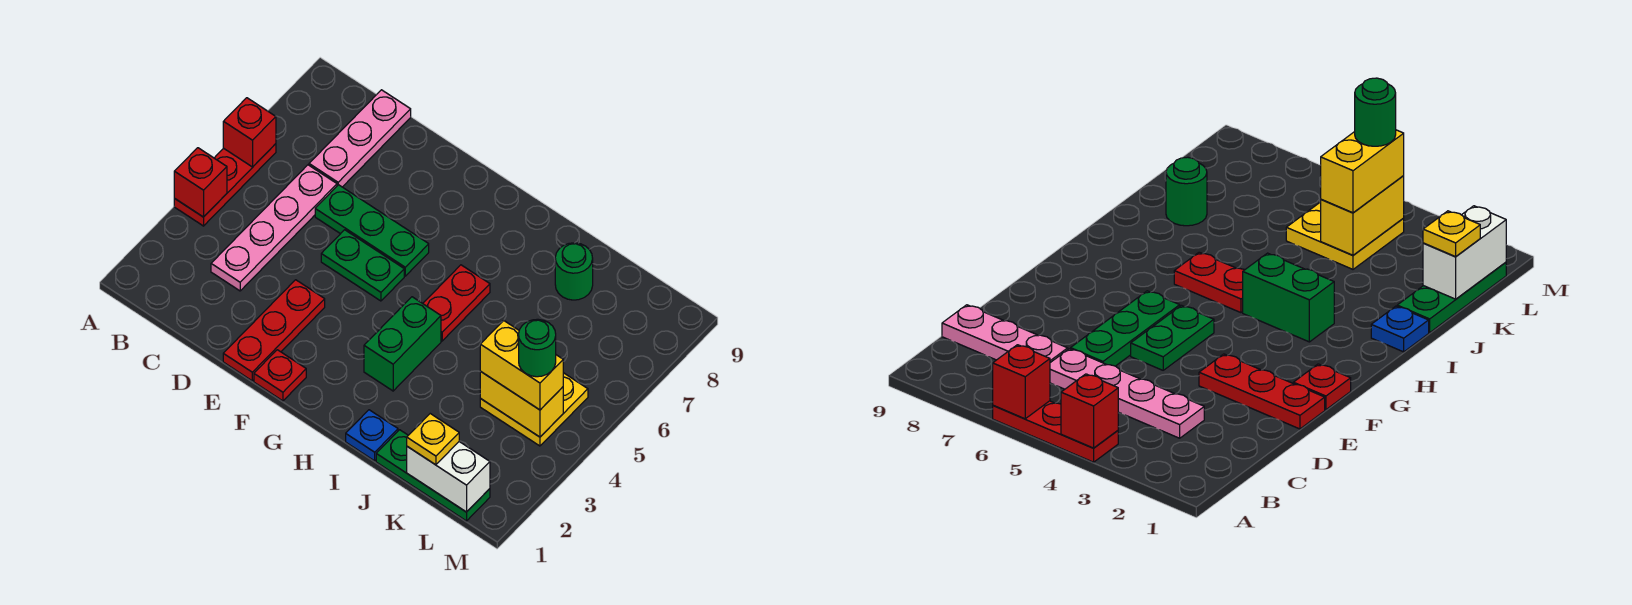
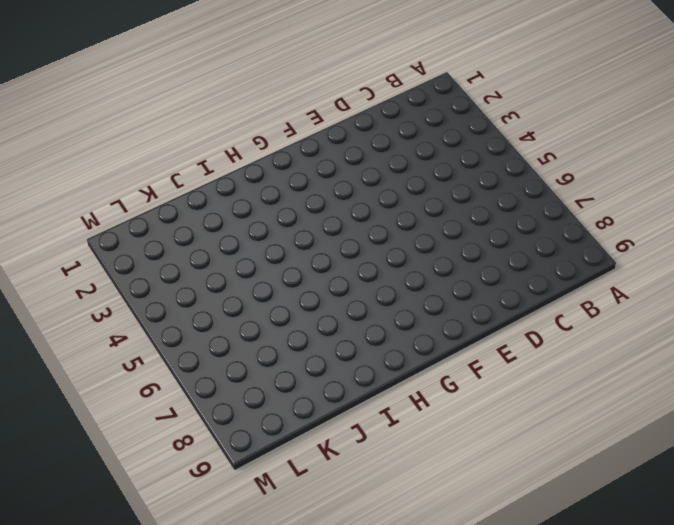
none -> red plate A4:A6 level 1
none -> pink plate C3:C6 level 1
none -> pink plate C7:C9 level 1

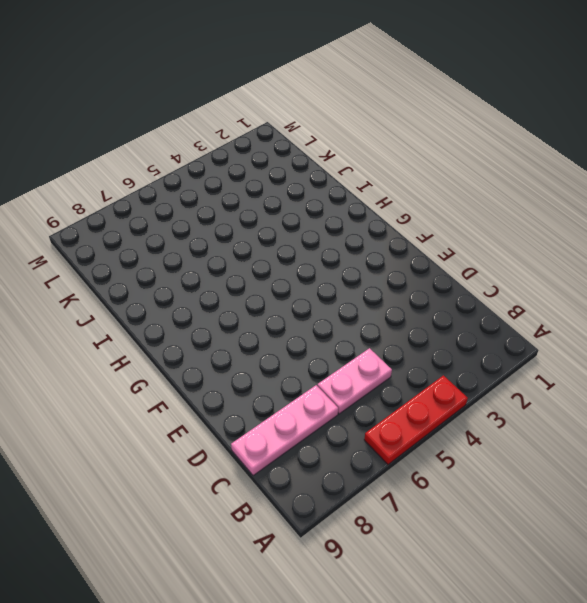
pink plate C5:C6 level 1 -> pink plate C3:C6 level 1
none -> green plate D6:F6 level 1
none -> red plate E1:E3 level 1
none -> green plate E5:F5 level 1

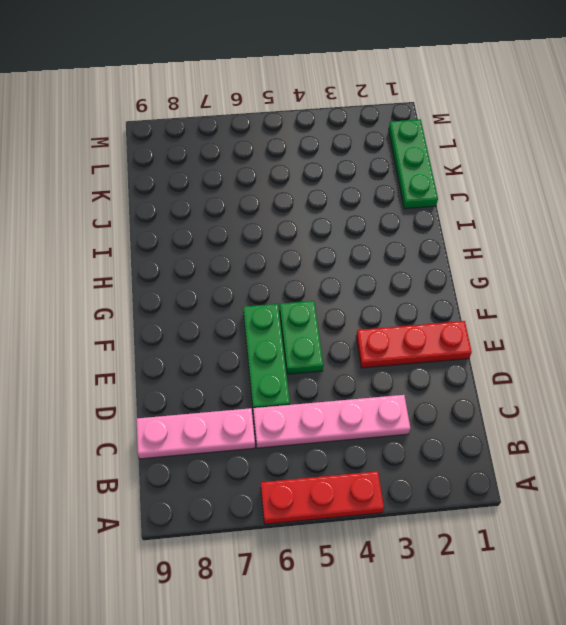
none -> red plate F1 level 1
none -> green brick H3:H4 level 1
none -> red plate H5:H6 level 1

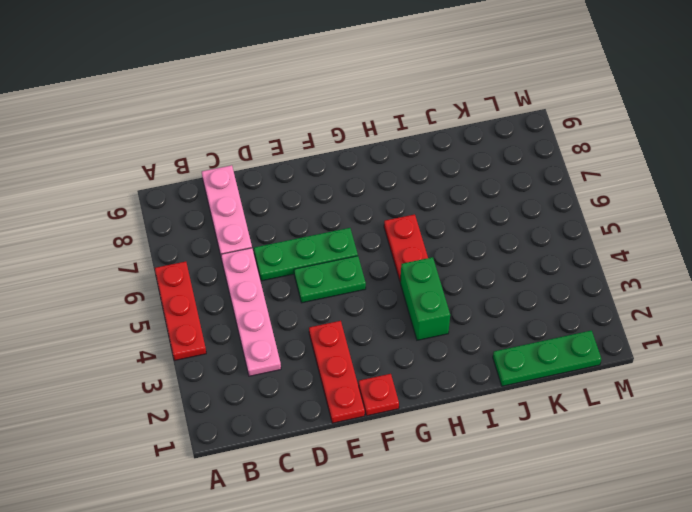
none -> blue plate I1 level 1
none -> green round brick J8 level 1
none -> yellow plate K4:L5 level 1

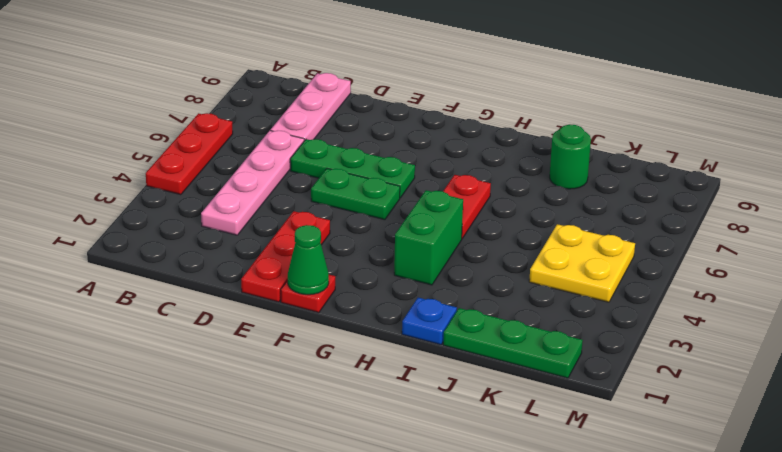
green cone F1 level 2 -> none
none -> red brick A4 level 2
none -> red brick A6 level 2
none -> white brick K1:L1 level 2

